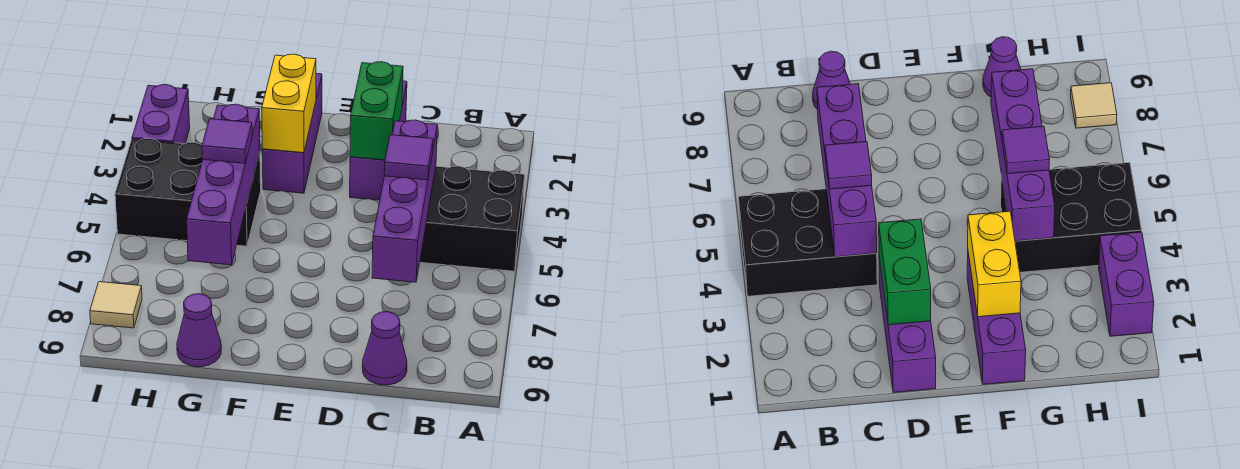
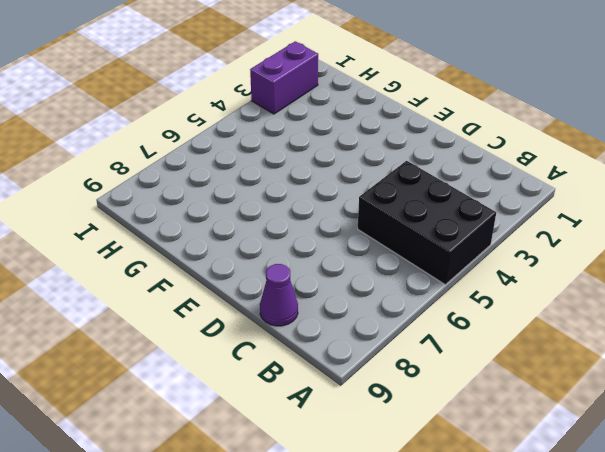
none -> purple brick D1:D3 level 1
none -> purple brick F1:F3 level 1
none -> black brick G4:I5 level 1

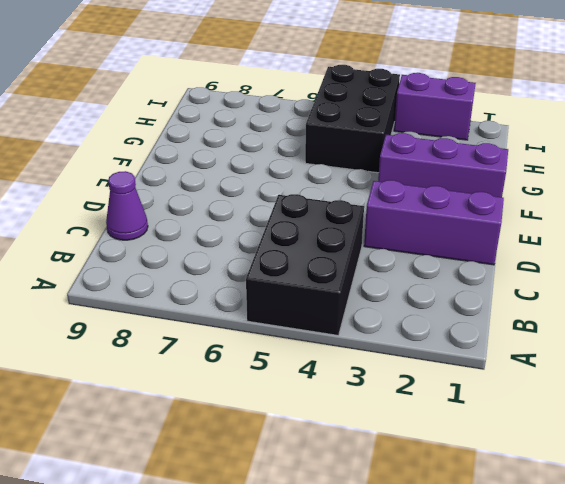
none -> purple cone G9 level 1
none -> tan tile I8 level 1
none -> purple brick C4:C7 level 2

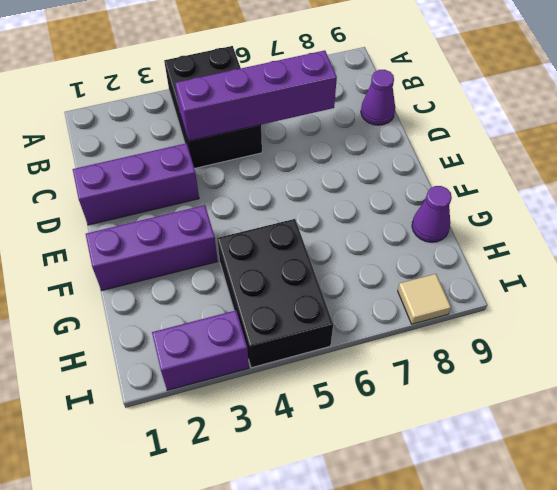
none -> green brick D2:D3 level 2
none -> yellow brick F2:F3 level 2
none -> purple brick G4:G7 level 2

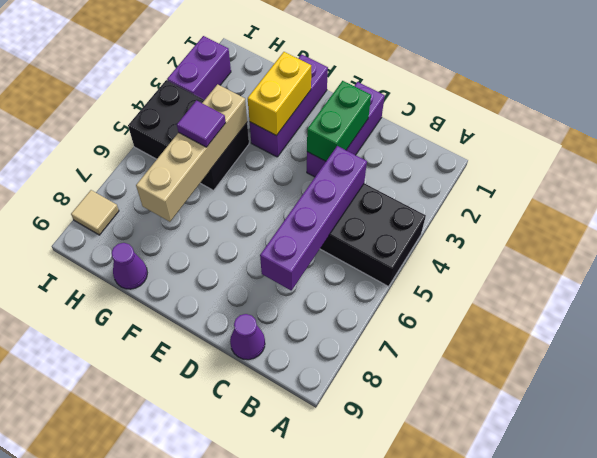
tan brick G4:G7 level 2 -> purple brick G4:G7 level 2
none -> purple tile C5 level 3

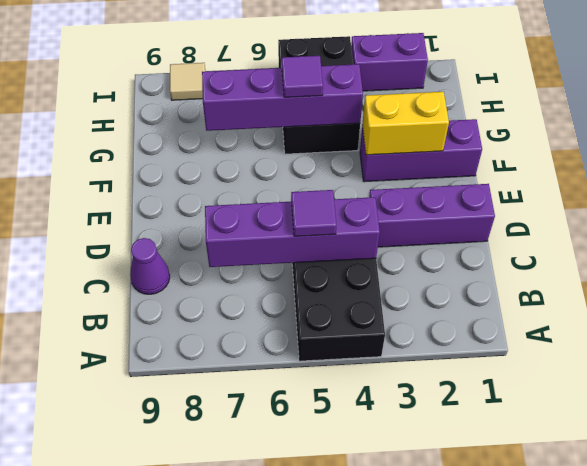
none -> purple cone G9 level 1
none -> green brick D2:D3 level 2

